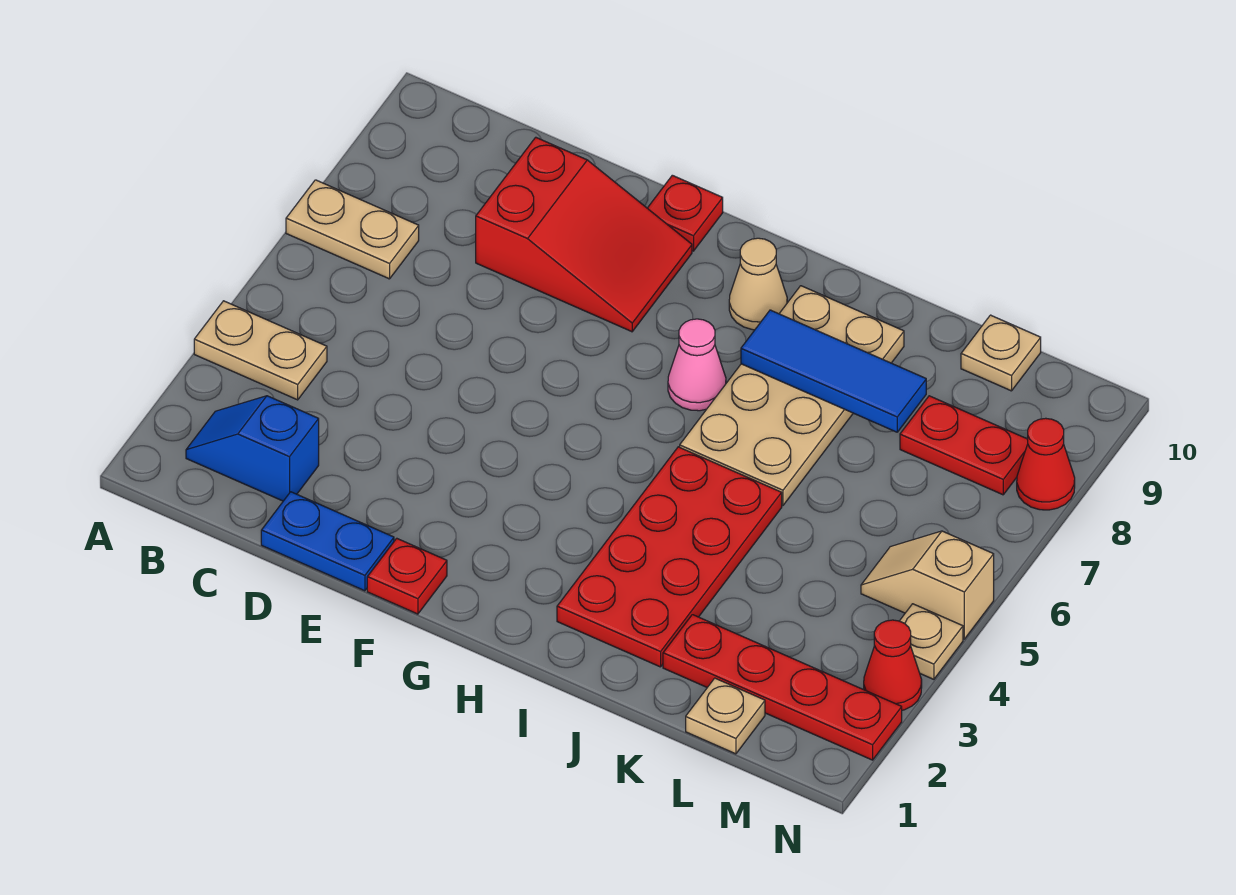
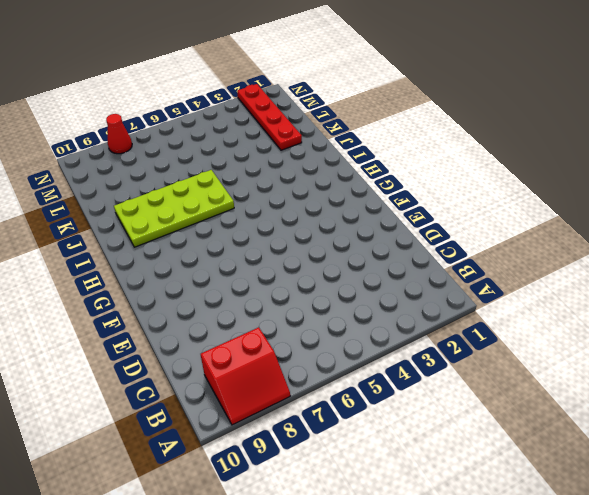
red slope A8:B9 level 1 top B -> none
lime plate I6:J9 level 1 -> tan plate I6:J9 level 1
none -> tan plate A4:B4 level 1
none -> tan plate A7:B7 level 1
none -> blue slope B2:C2 level 1 top C

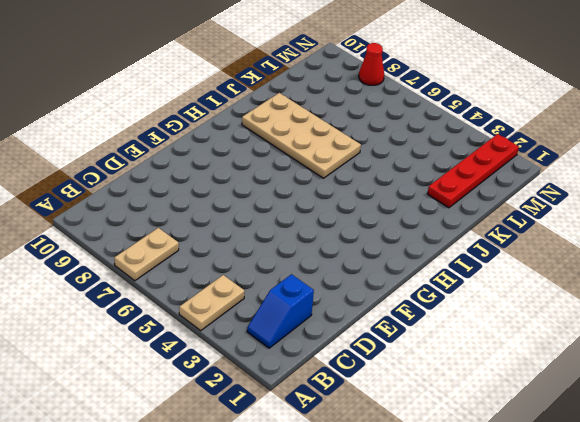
none -> blue plate D1:E1 level 1
none -> red slope D8:F9 level 1 top D
none -> red plate F1 level 1

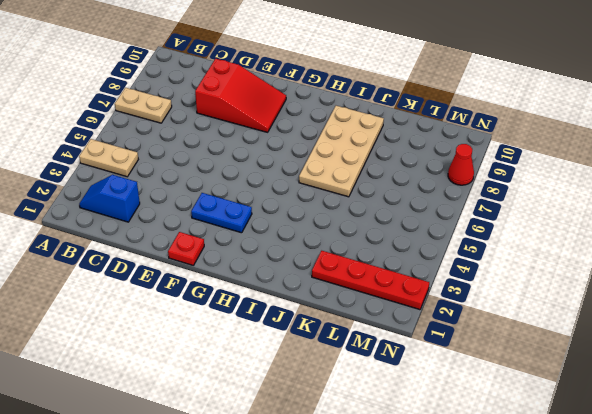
blue plate F3:G3 level 1 -> blue plate D1:E1 level 1
none -> red plate F10 level 1
none -> pink cone H7 level 1
none -> tan cone H9 level 1

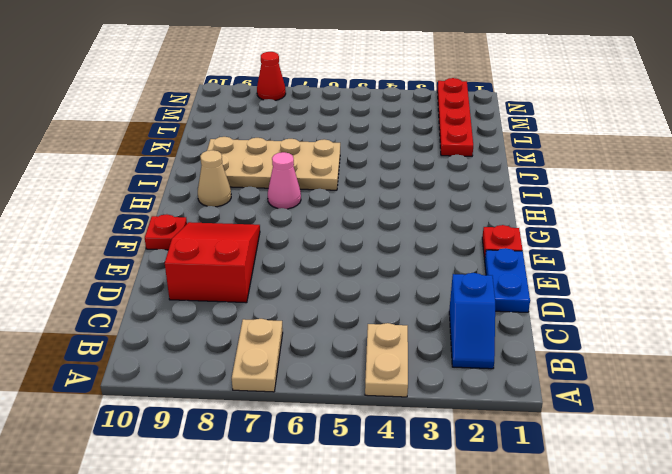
none -> red plate I2:J5 level 1
none -> tan plate L1 level 1
none -> red plate L8:M8 level 1

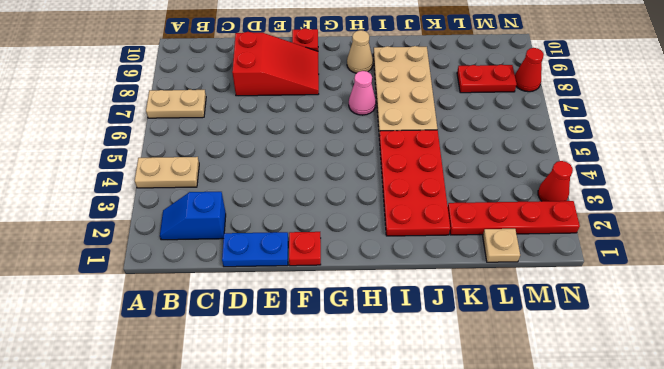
none -> tan plate L10 level 1
none -> tan slope M5:N5 level 1 top N
none -> tan plate N4 level 1

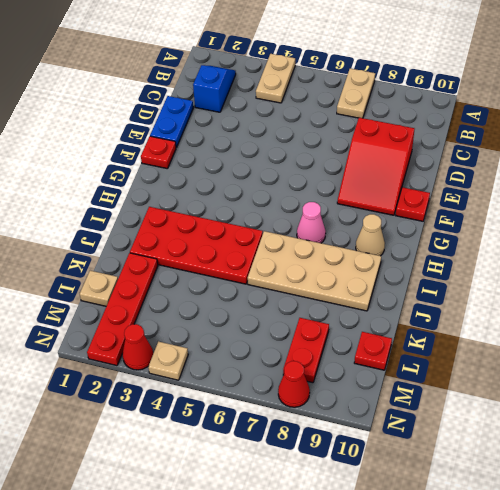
red plate L10 level 1 -> tan plate L10 level 1
none -> tan slope M5:N5 level 1 top N
none -> blue tile I8:K8 level 2

